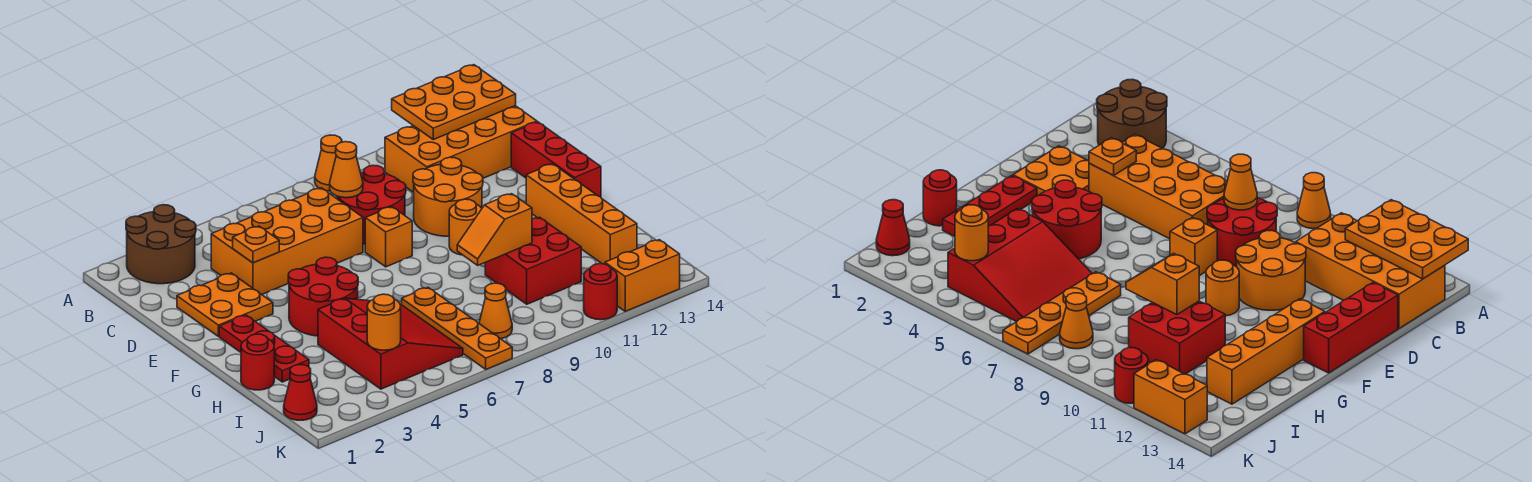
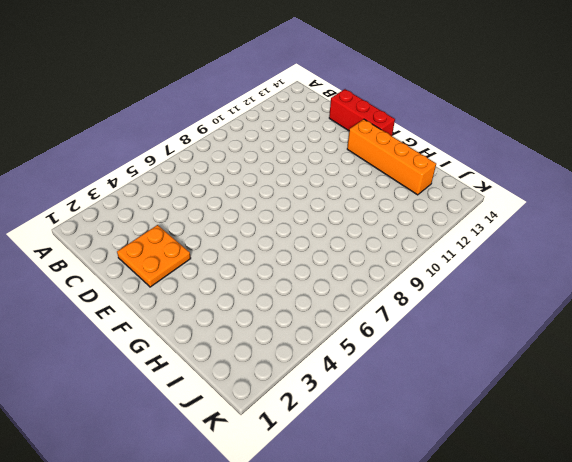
none -> brown round brick A2:B3 level 1
none -> orange cone A9 level 1
none -> orange brick B11:C14 level 1

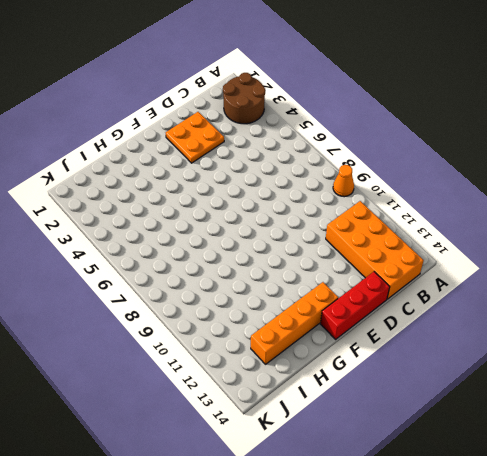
none -> orange brick C4:D7 level 1
none -> red round brick C8:D9 level 1
none -> orange round brick D10:E11 level 1

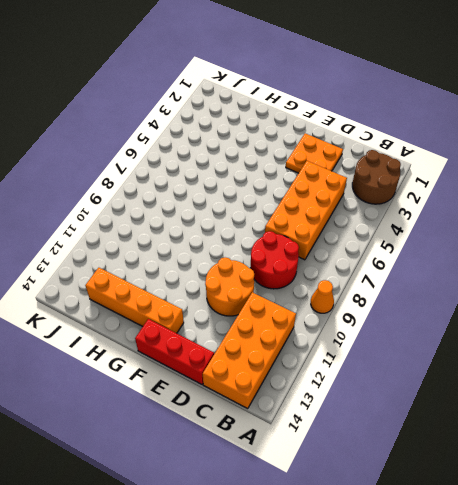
none -> orange brick E8 level 1
none -> red plate F2:H2 level 1
none -> red round brick F4:G5 level 1

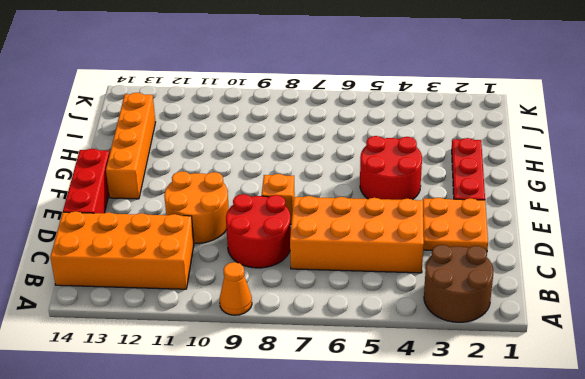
none -> orange round brick F10 level 1
none -> red round brick H1 level 1
none -> red slope H4:J6 level 1 top 4

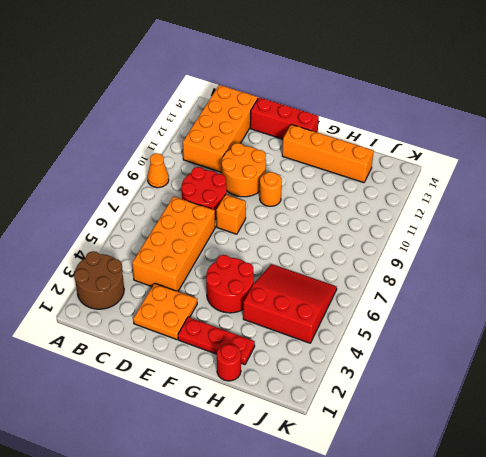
none -> orange plate H7:K7 level 1
none -> red brick H10:I11 level 1
none -> red cone J1 level 1

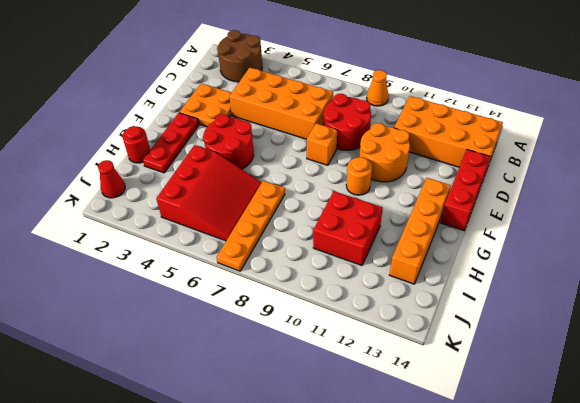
none -> orange cone J8 level 1
none -> red round brick K11 level 1
none -> orange brick K12:K13 level 1

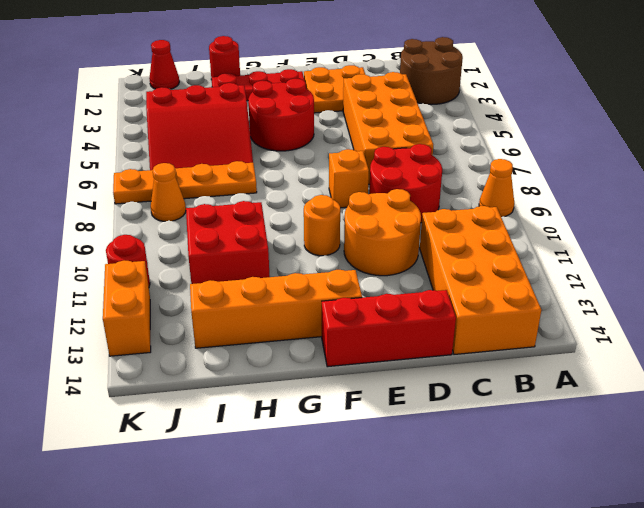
none -> orange plate A12:B14 level 2
none -> orange cone C8 level 2
none -> orange plate D4 level 2

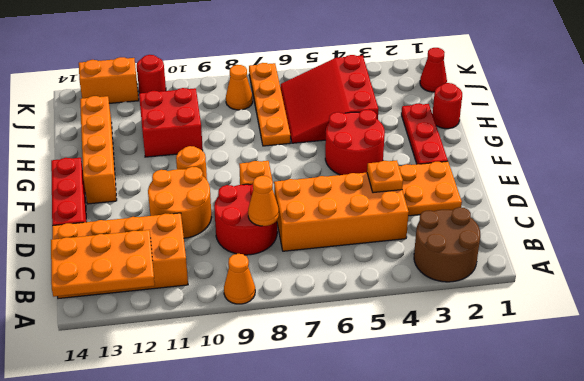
none -> orange slope H9:H10 level 2 top 10
none -> orange round brick J4 level 2

